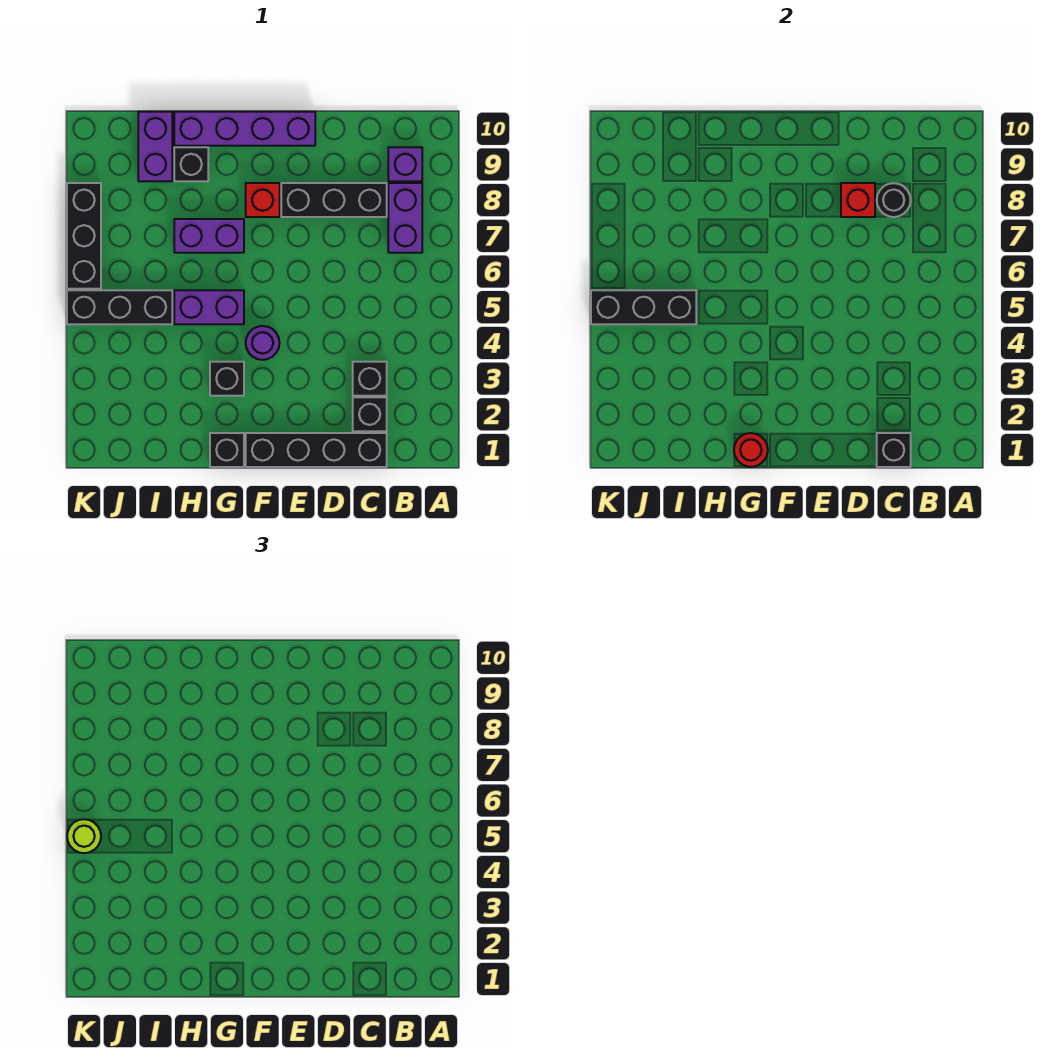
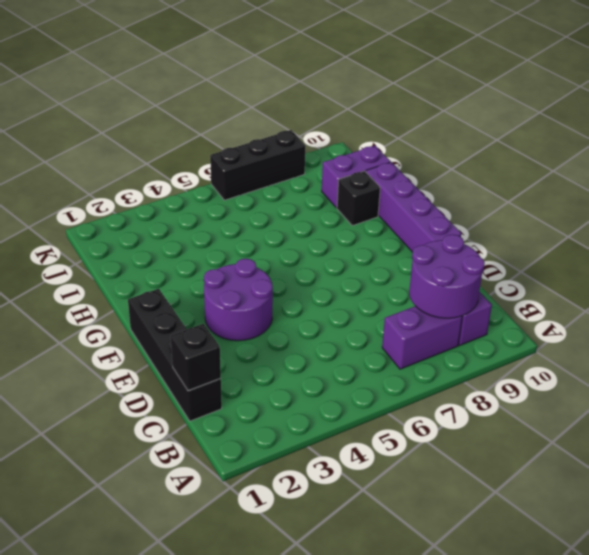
purple round brick B8:C9 level 2 -> black round brick C8 level 2
purple round brick E3:F4 level 1 -> purple round brick F4 level 1
none -> black brick C2 level 1
none -> black brick C3 level 1
none -> black brick C8:E8 level 1

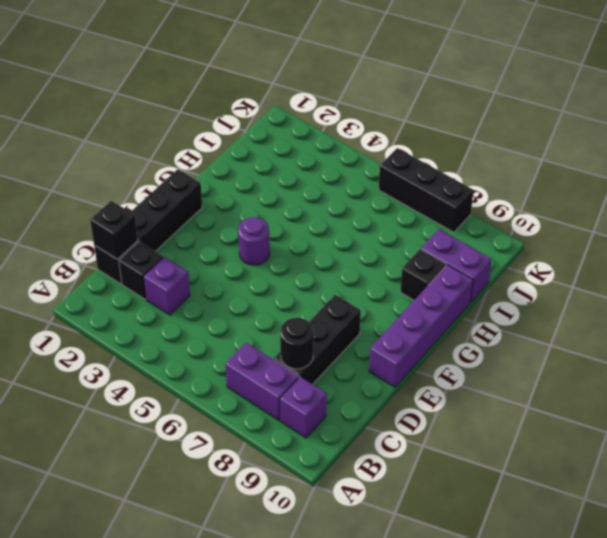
purple brick C3 level 1 -> black brick C3 level 1
none -> red brick F8 level 1
none -> black brick G1 level 1
none -> black brick G3 level 1

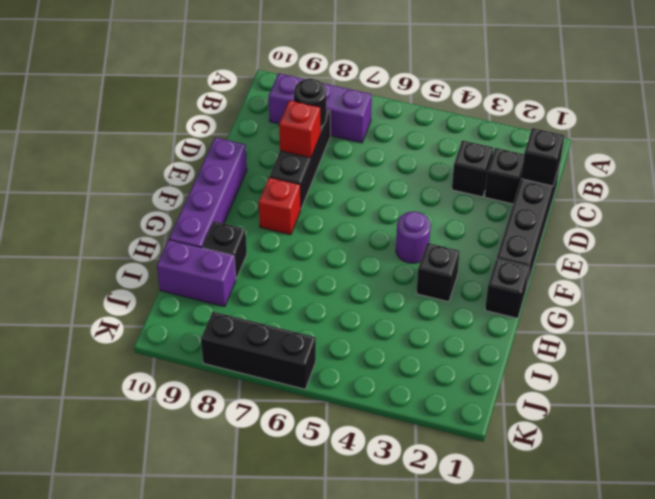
none -> purple brick G5:H5 level 1
none -> purple brick G7:H7 level 1
none -> black brick I5:K5 level 1

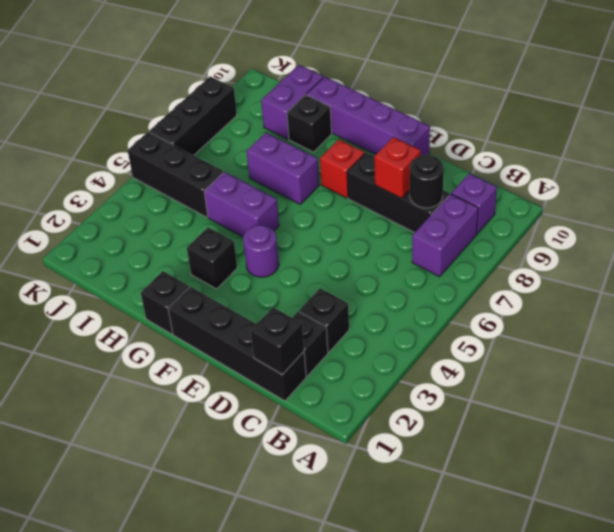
none -> red round brick G1 level 2
none -> black brick I5:K5 level 2
none -> lime round brick K5 level 3

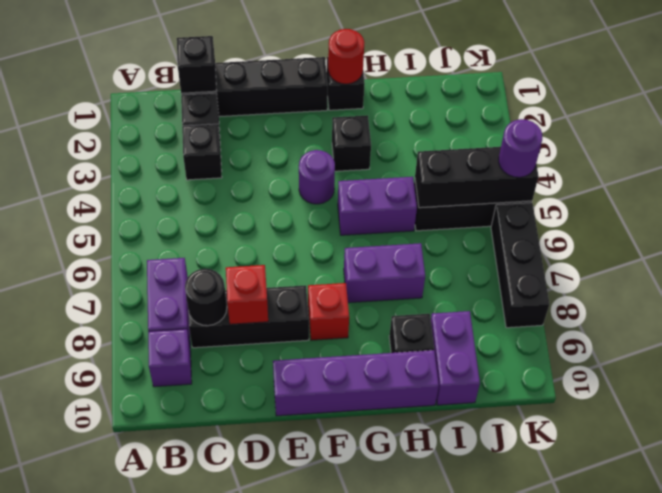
purple round brick K5 level 3 -> lime round brick K5 level 3

